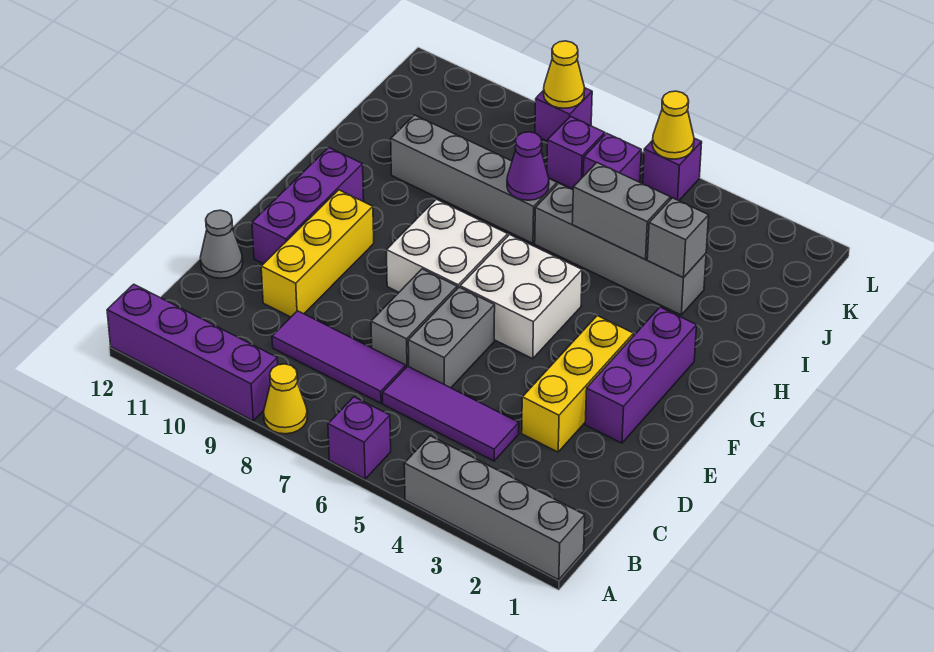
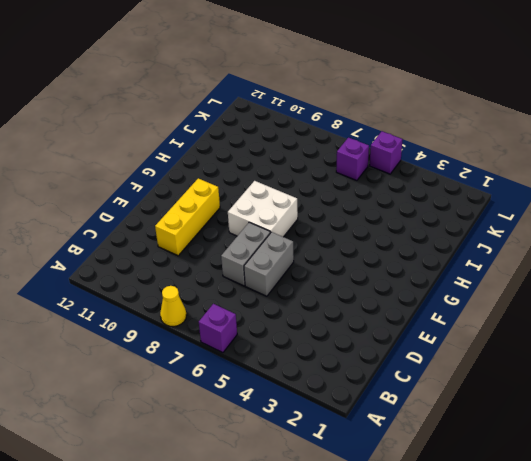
none -> grey brick A1:A4 level 1
none -> purple brick A9:A12 level 1
none -> purple tile C4:C6 level 1

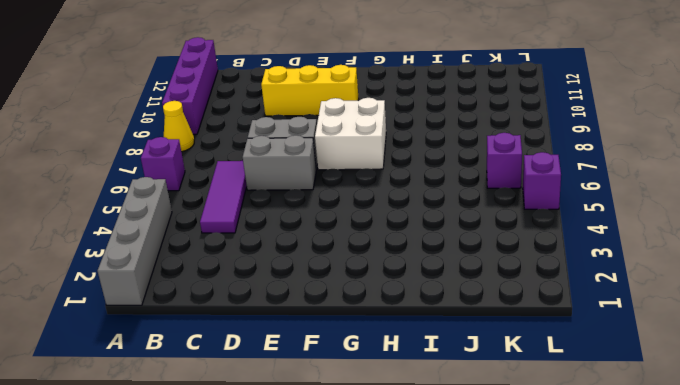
none -> purple tile C7:C9 level 1
none -> yellow brick D3:F3 level 1
none -> grey cone D12 level 1

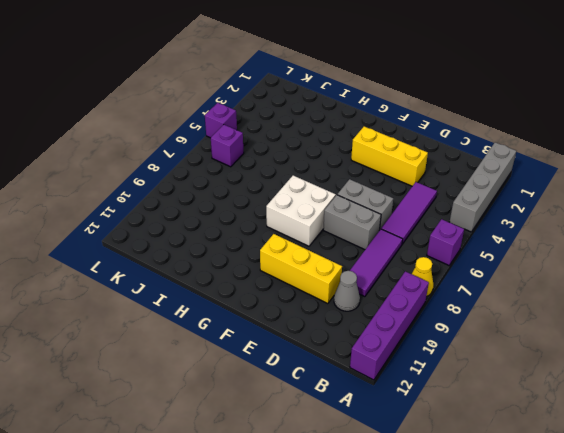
grey cone C10 level 1 -> grey cone D12 level 1
none -> purple brick E2:G2 level 1
none -> purple brick E11:G11 level 1
none -> white brick F5:G6 level 1

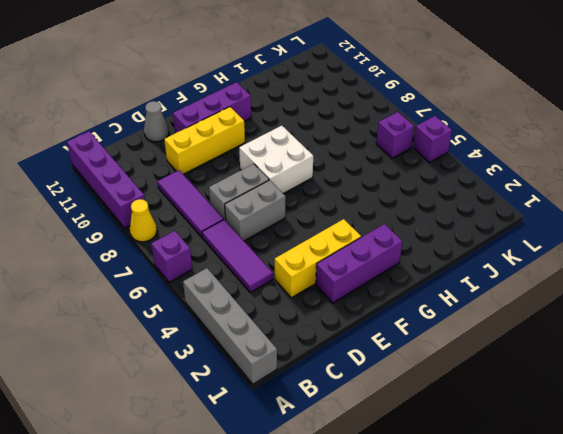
none -> white brick F5:G6 level 1
none -> grey brick I3:I6 level 1
none -> grey brick I7:I10 level 1

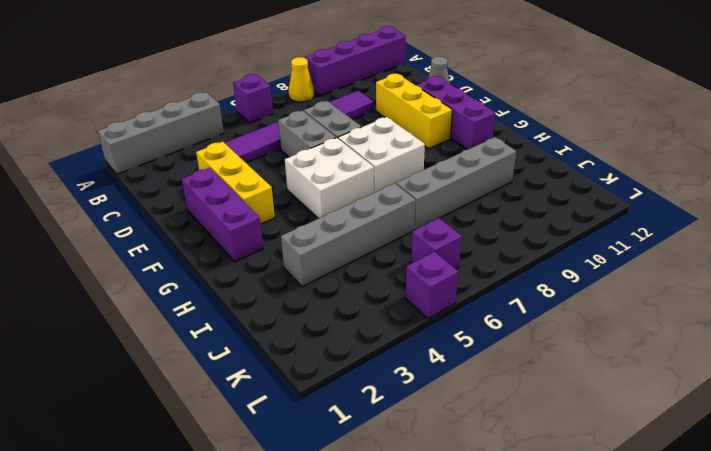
none -> purple brick K7 level 1
none -> purple brick L8 level 1
none -> grey brick I3 level 2

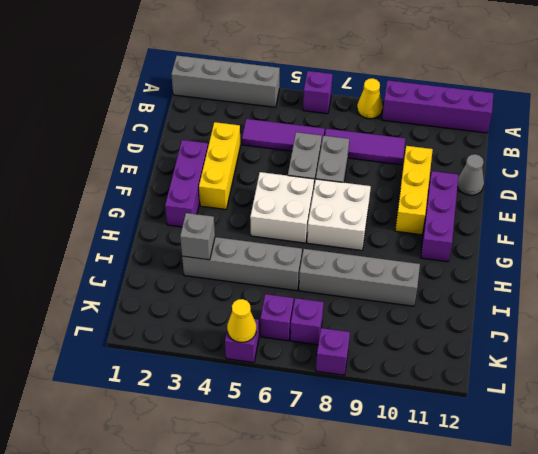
none -> grey brick I4:I5 level 2
none -> purple cone I7 level 2
none -> yellow cone L8 level 2

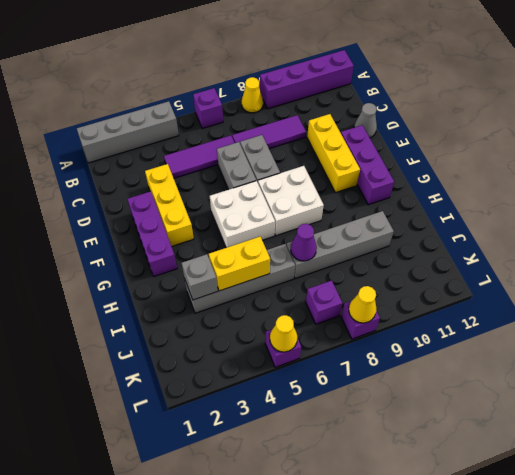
yellow brick I4:I5 level 2 -> grey brick I4:I5 level 2
none -> purple brick K6 level 1

